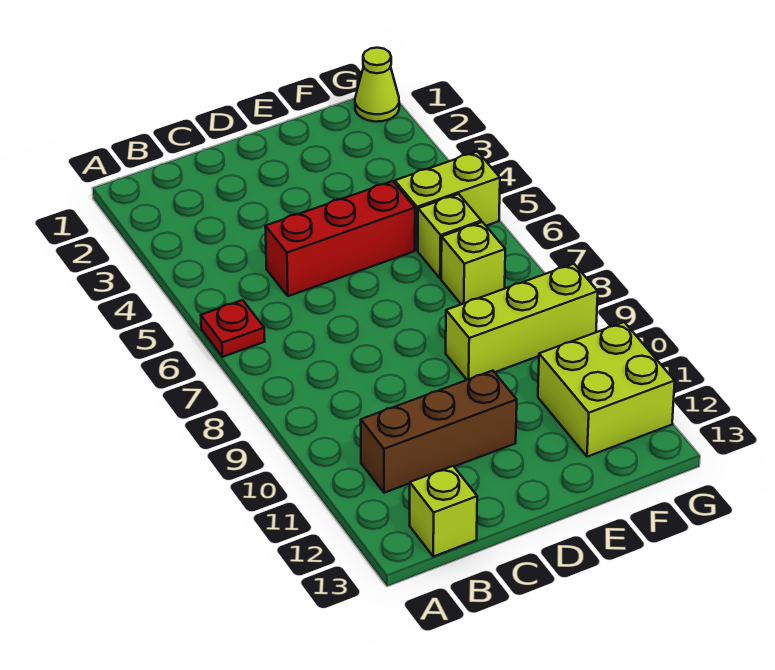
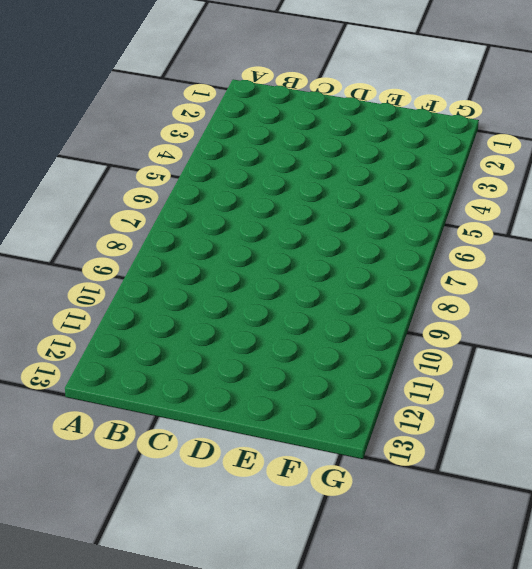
none -> red plate A6 level 1
none -> brown brick B11:D11 level 1

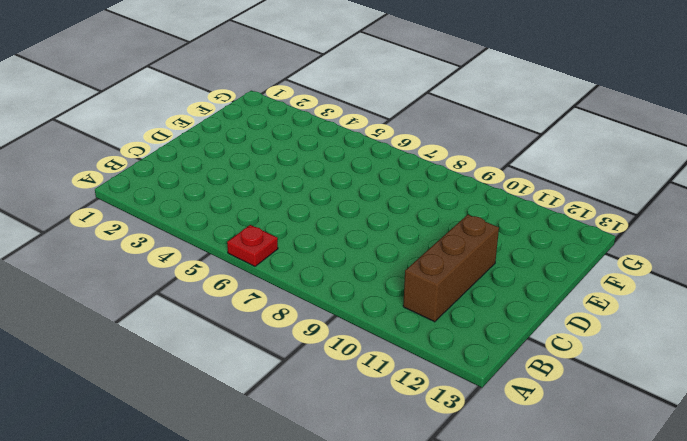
none -> lime brick B13 level 1
none -> red brick C5:E5 level 1

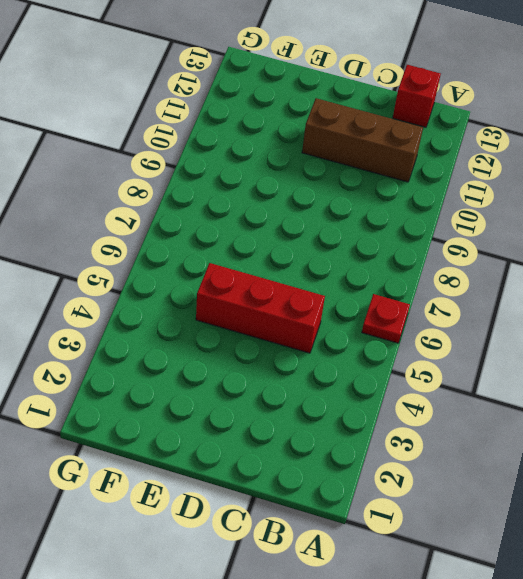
red brick B13 level 1 -> lime brick B13 level 1
none -> lime brick E9:G9 level 1
none -> lime brick F5:G5 level 1

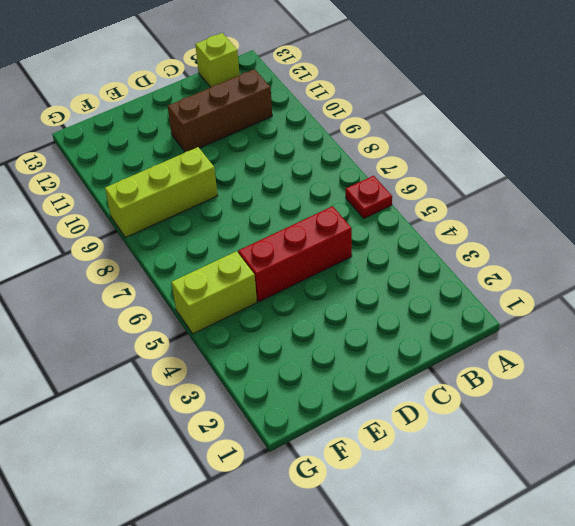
none -> lime brick F6 level 1
none -> lime brick F7 level 1

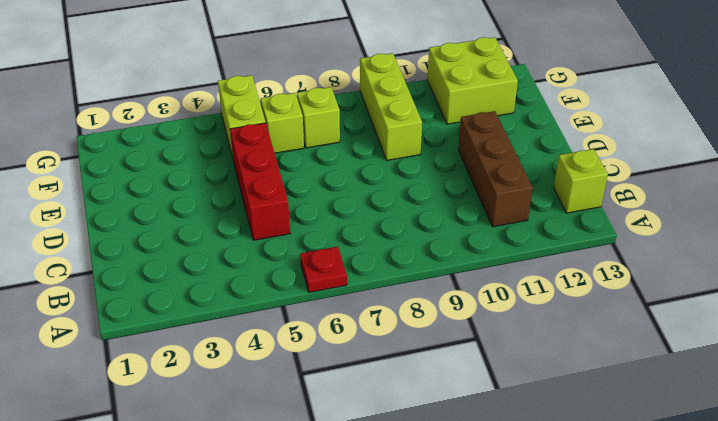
none -> lime cone G1 level 1

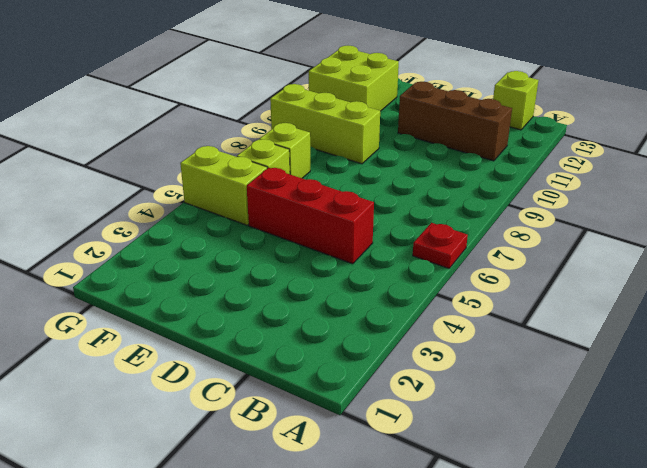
none -> lime cone G1 level 1

